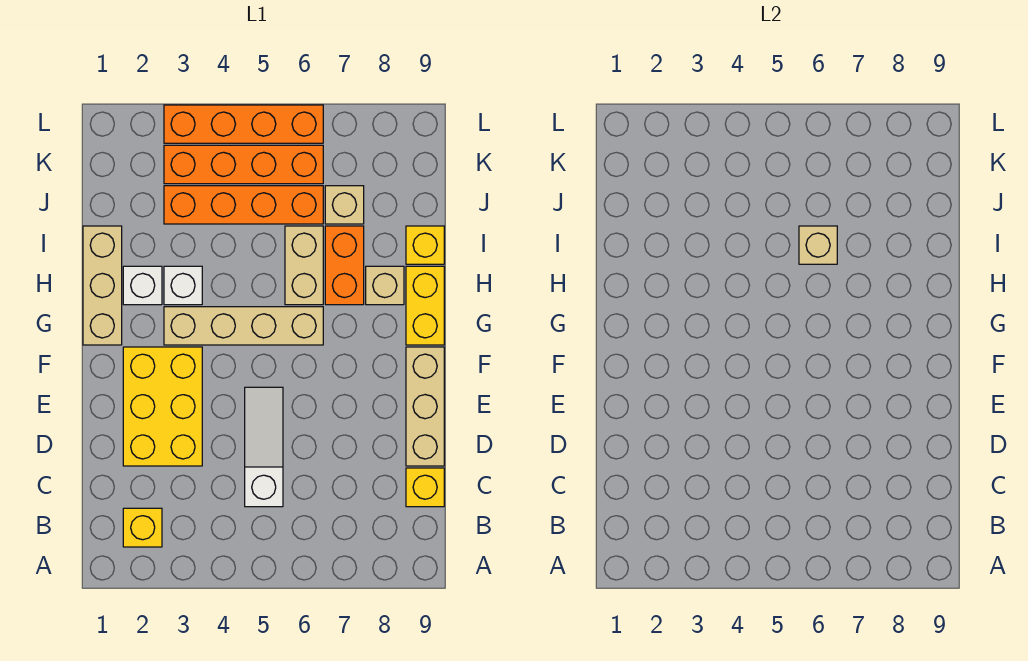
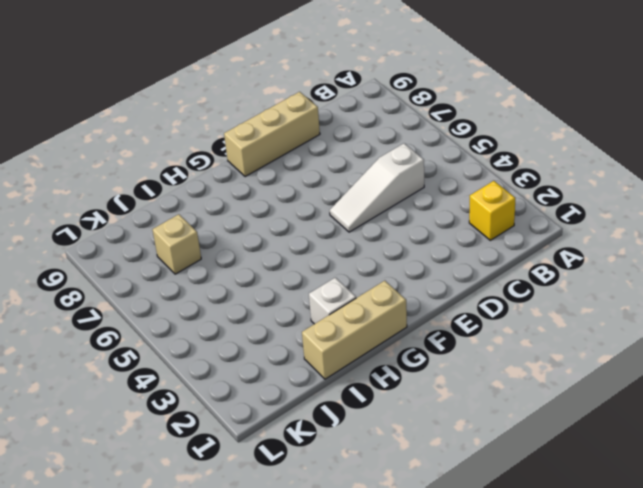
none -> yellow brick C9 level 1
none -> yellow brick D2:F3 level 1
none -> tan brick G3:G6 level 1

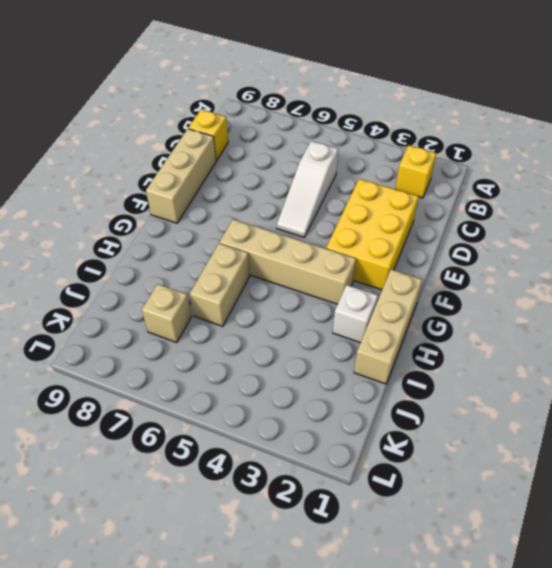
none -> yellow brick G9:H9 level 1
none -> white brick H3 level 1
none -> orange brick H7:I7 level 1

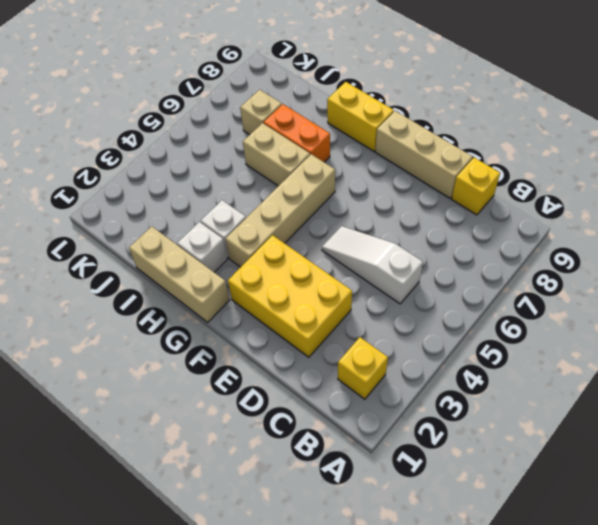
none -> tan brick H8 level 1
none -> yellow brick I9 level 1
none -> orange brick J3:J6 level 1

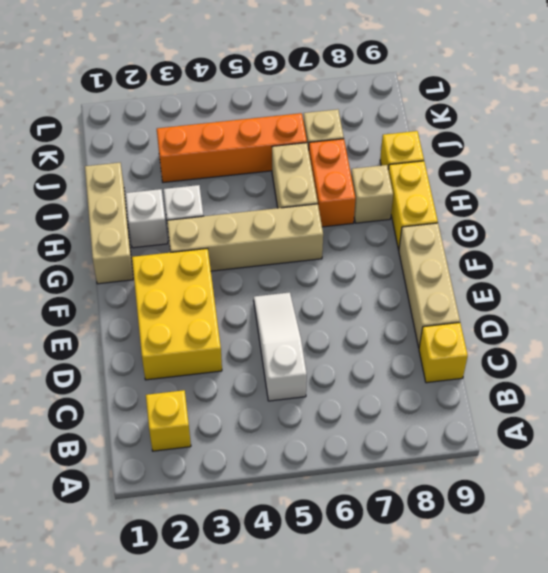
none -> orange brick K3:K6 level 1
none -> orange brick L3:L6 level 1
none -> tan brick I6 level 2

